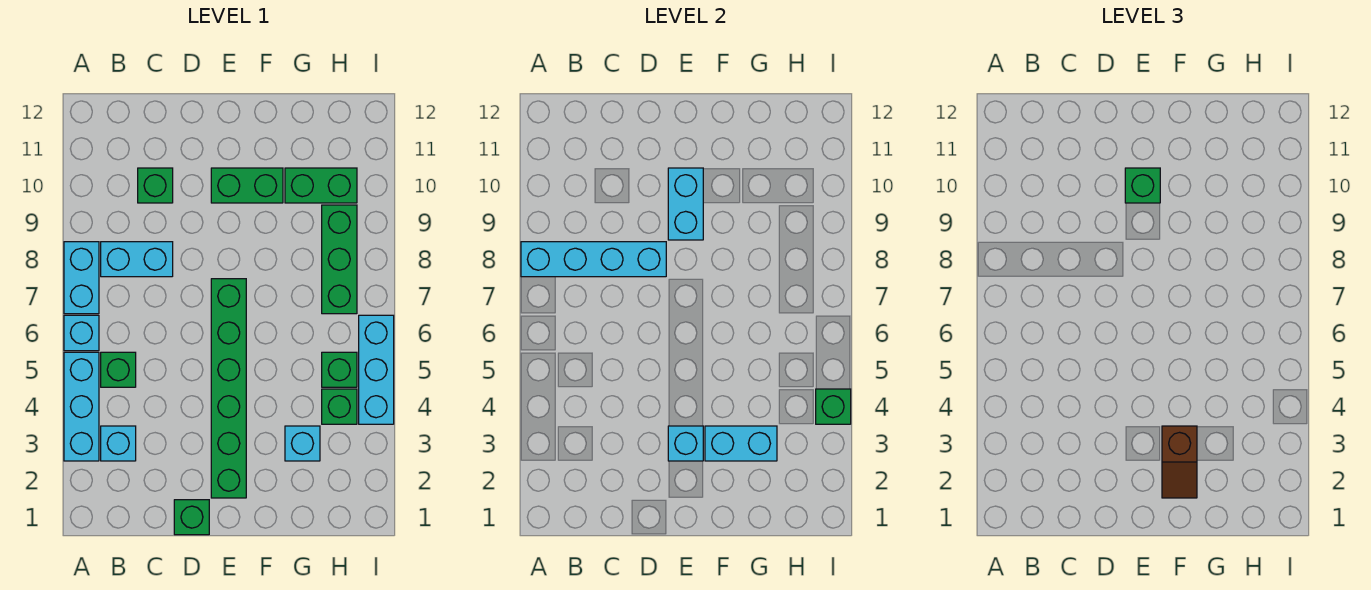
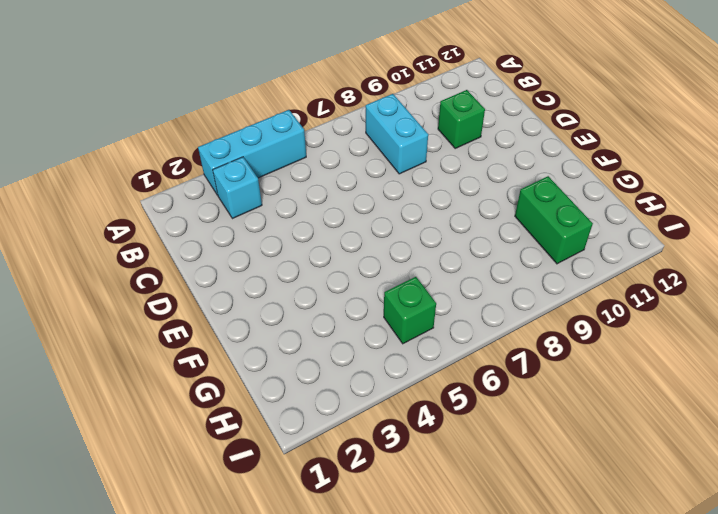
none -> cyan brick A6 level 1
none -> cyan brick A7:A8 level 1
none -> green brick B5 level 1

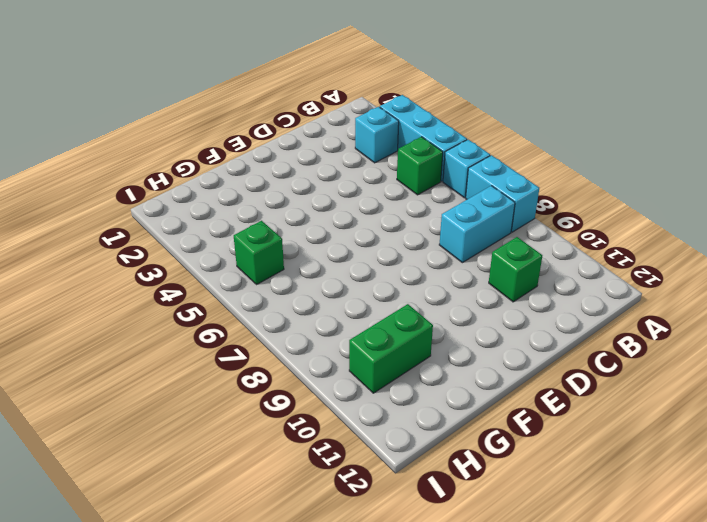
none -> green brick D1 level 1
none -> green brick E2:E7 level 1
none -> green brick E10:F10 level 1

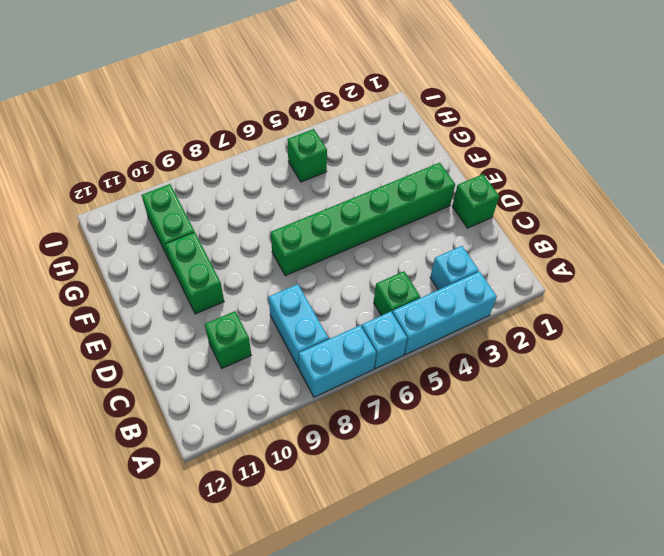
none -> cyan brick G3 level 1
none -> green brick H4 level 1
none -> green brick H7:H9 level 1

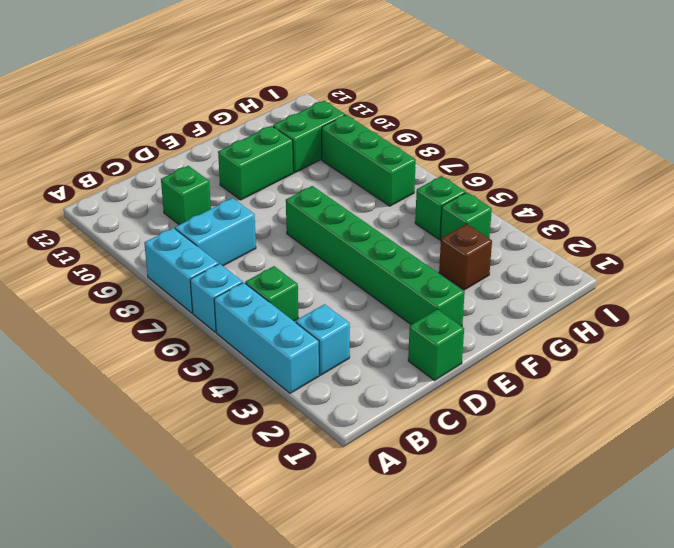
brown brick G3 level 1 -> cyan brick G3 level 1
none -> cyan brick I4:I6 level 1
none -> cyan brick A8:D8 level 2
none -> cyan brick E3 level 2

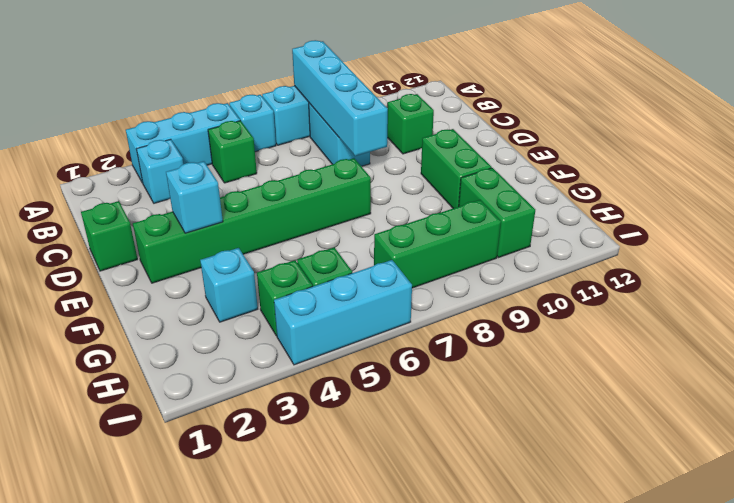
none -> cyan brick E9:E10 level 2
none -> cyan brick F3:G3 level 2
none -> green brick I4 level 2

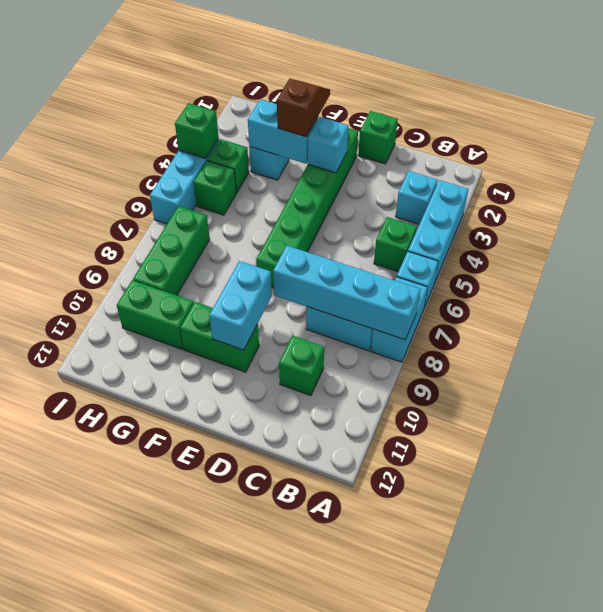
none -> green brick E10 level 3

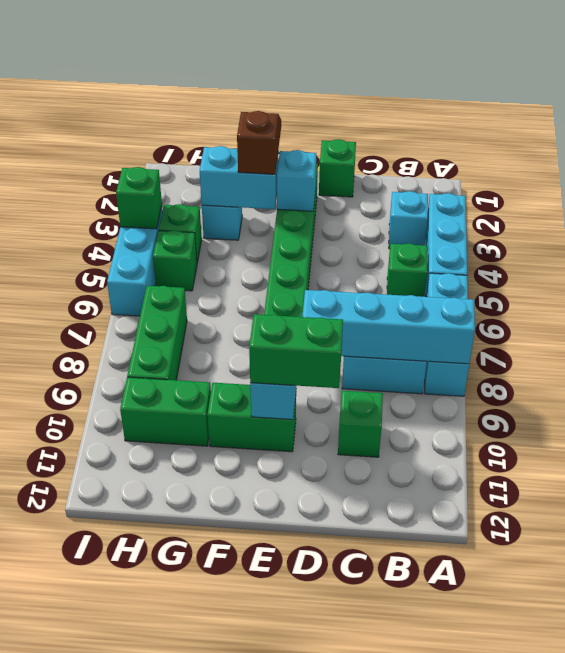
green brick D10:E10 level 3 -> green brick E10 level 3

